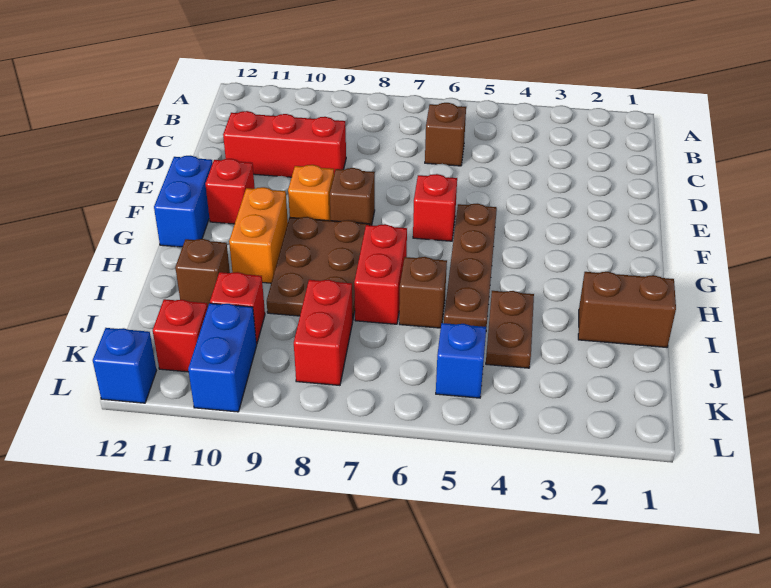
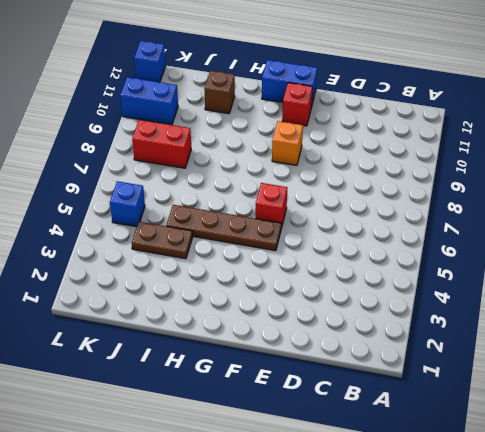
none -> brown brick C6 level 1
none -> red brick D9:D11 level 1
none -> brown brick F8 level 1

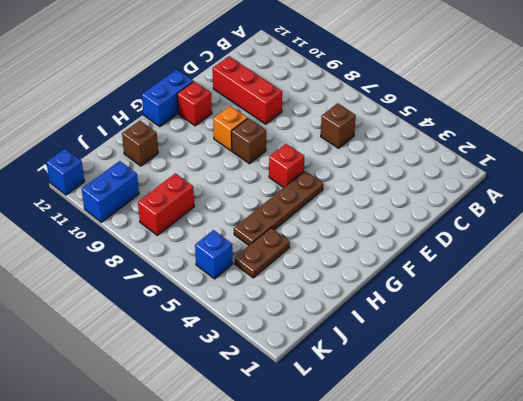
none -> brown plate G8:I9 level 1
none -> orange brick G10:H10 level 1
none -> red brick H7:I7 level 1

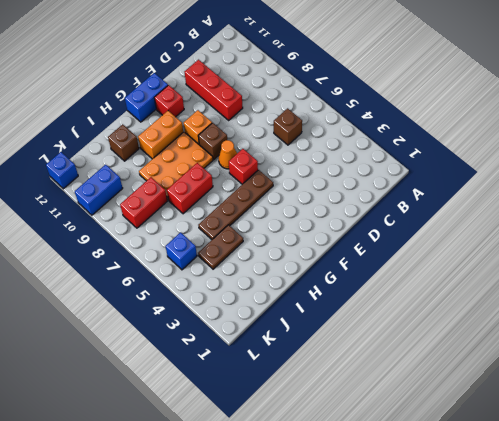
orange cone F7 level 1 -> none
orange plate G8:I9 level 1 -> brown plate G8:I9 level 1
none -> brown brick I1:I2 level 1
none -> brown brick I6 level 1
none -> red brick J10 level 1

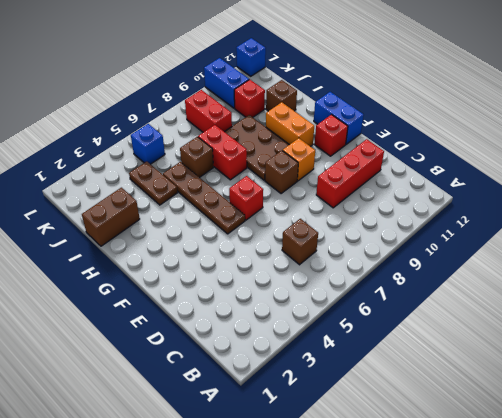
none -> red brick K11 level 1

